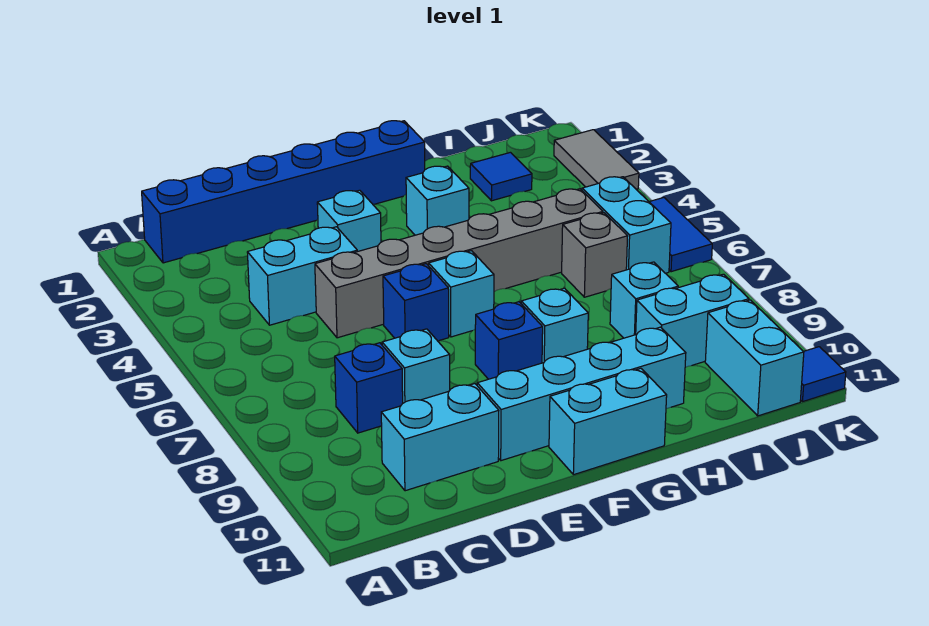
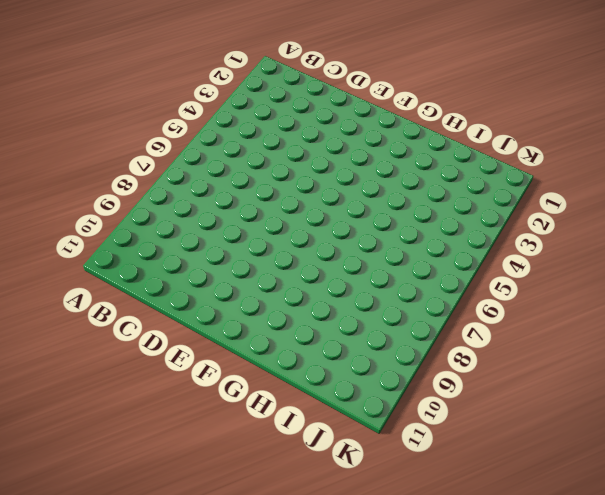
none -> blue brick B1:G1 level 1
none -> cyan brick C4:D4 level 1
none -> blue brick C8 level 1

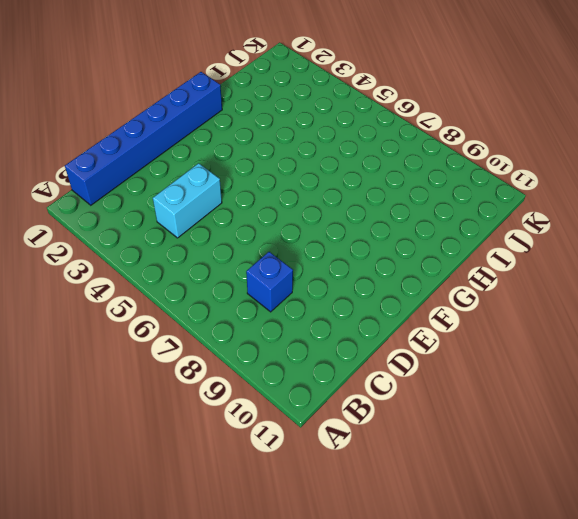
none -> cyan brick C10:D10 level 1
none -> grey brick D5:I5 level 1
none -> cyan brick D8 level 1

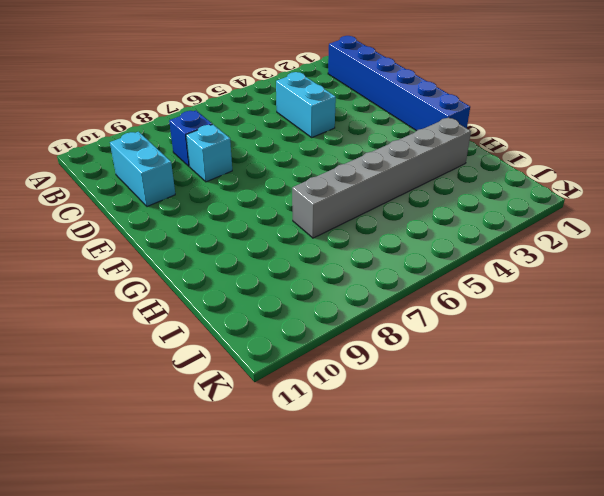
grey brick H2:H7 level 1 -> grey brick D5:I5 level 1
none -> cyan brick E3 level 1
none -> blue brick E6 level 1
none -> cyan brick E10:H10 level 1

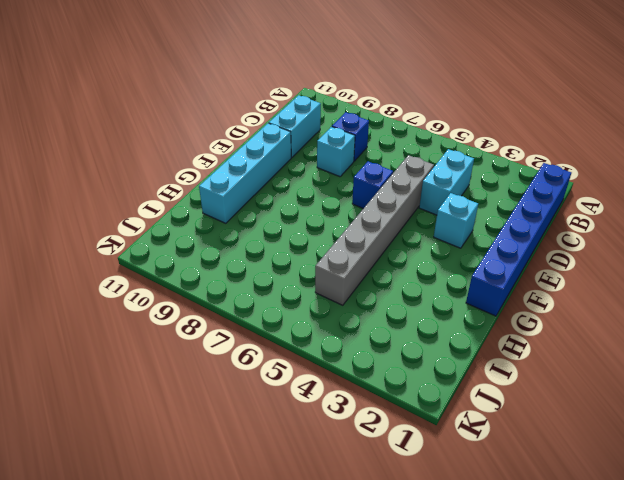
none -> cyan brick F6 level 1
none -> blue brick F8 level 1
none -> cyan brick F11:G11 level 1

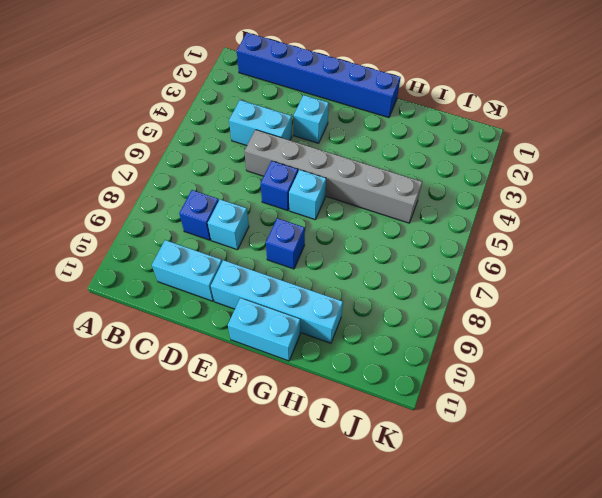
none -> cyan brick G3 level 1
none -> cyan brick G8 level 1
none -> blue tile I2 level 1

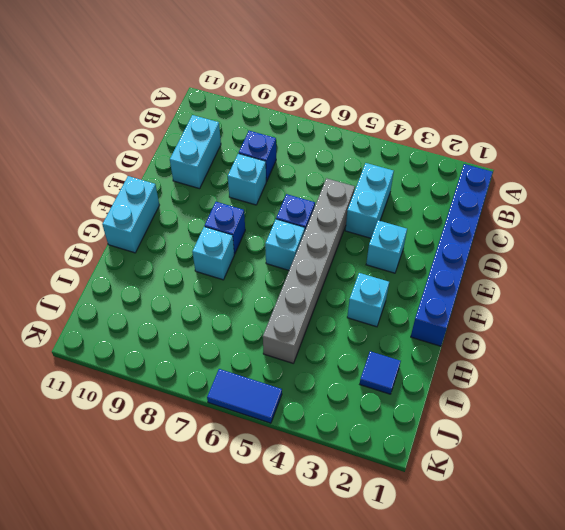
none -> cyan brick E10:H10 level 1
none -> grey brick I6 level 1
none -> cyan brick I8 level 1

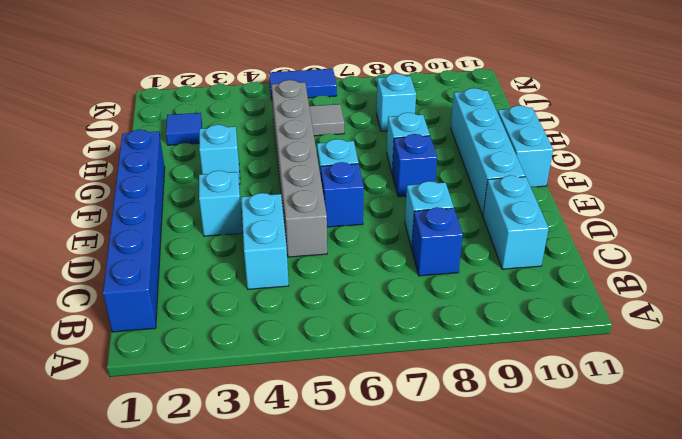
grey tile I6 level 1 -> grey brick I6 level 1
none -> cyan brick I9:J9 level 1
none -> cyan brick J5:J6 level 1
none -> cyan brick J10:J11 level 1

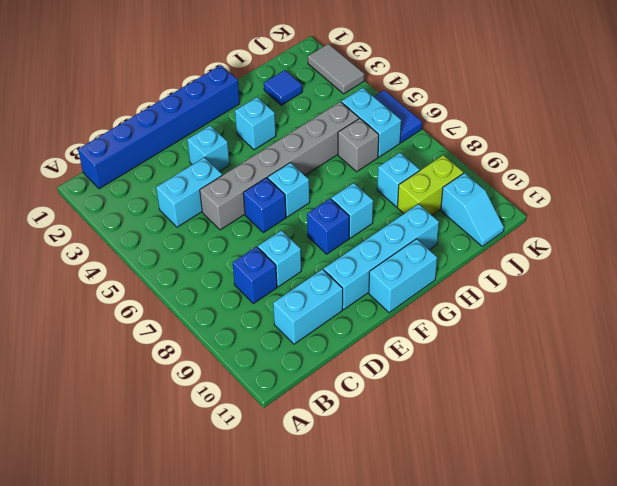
lime brick I9:J9 level 1 -> cyan brick I9:J9 level 1
cyan slope J10:J11 level 1 top 10 -> cyan brick J10:J11 level 1
none -> blue tile K11 level 1

